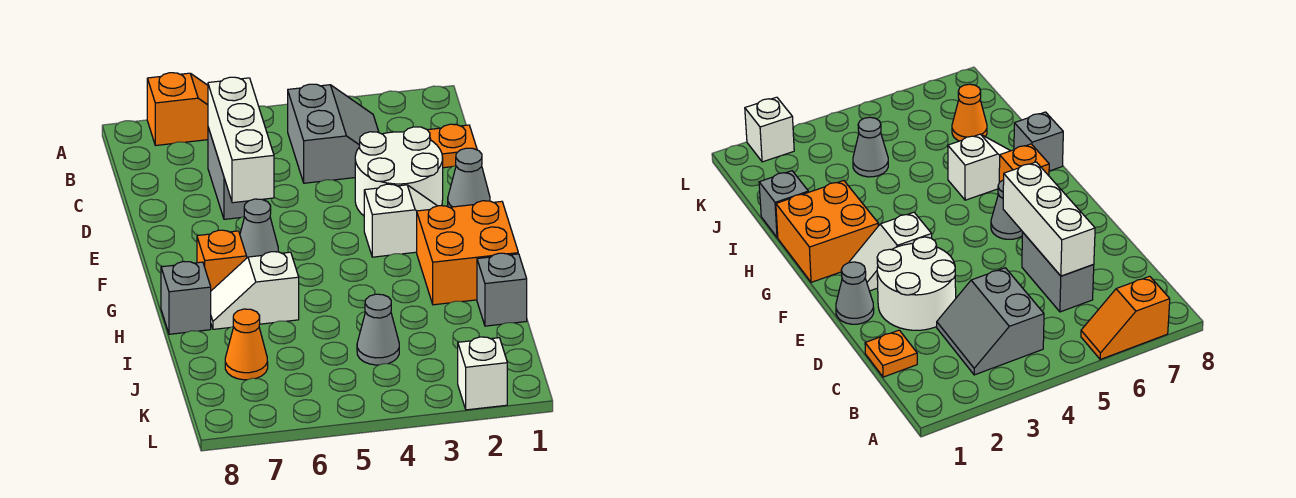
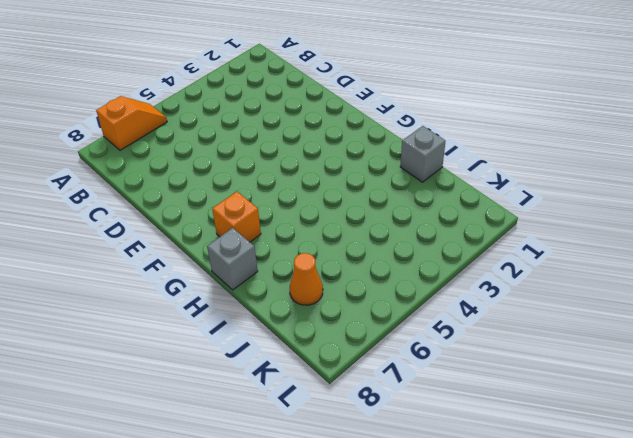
none -> grey slope B3:C4 level 1 top 4
none -> orange plate C1 level 1
none -> grey brick C6:D6 level 1

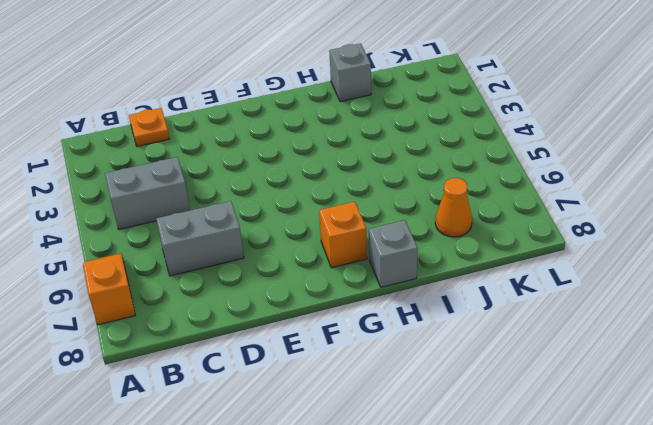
none -> white round brick D2:E3 level 1
none -> grey cone E1 level 1
none -> white slope F2:F3 level 1 top 3

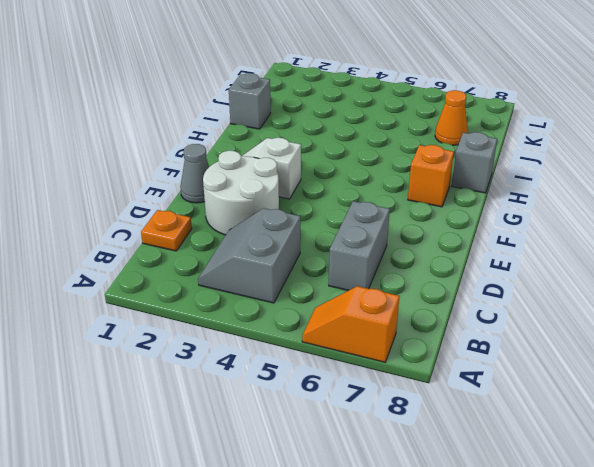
none -> grey cone F6 level 1
none -> orange brick G1:H2 level 1
none -> white slope H6:H7 level 1 top 6

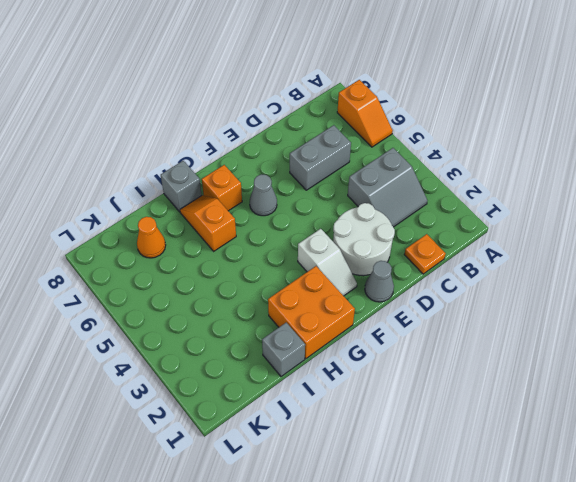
orange slope H6:H7 level 1 top 6 -> white slope H6:H7 level 1 top 6
none -> grey cone J4 level 1
none -> white brick L2 level 1
none -> white brick C6:E6 level 2

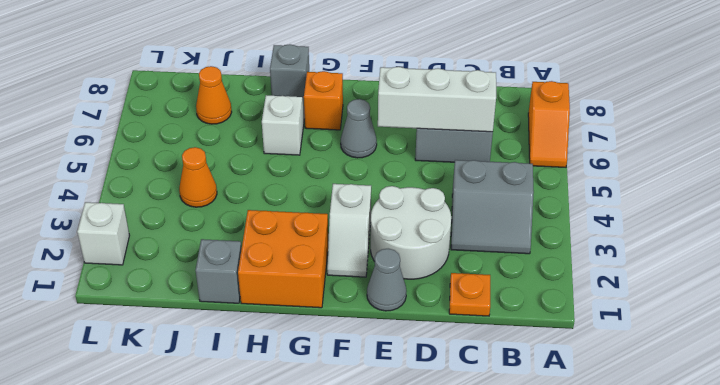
orange cone J4 level 1 -> grey cone J4 level 1

